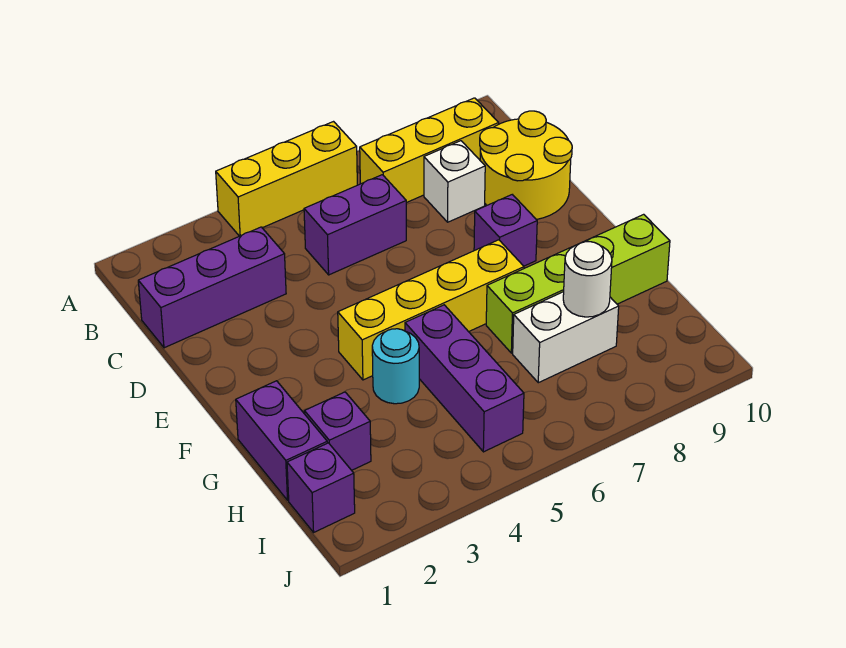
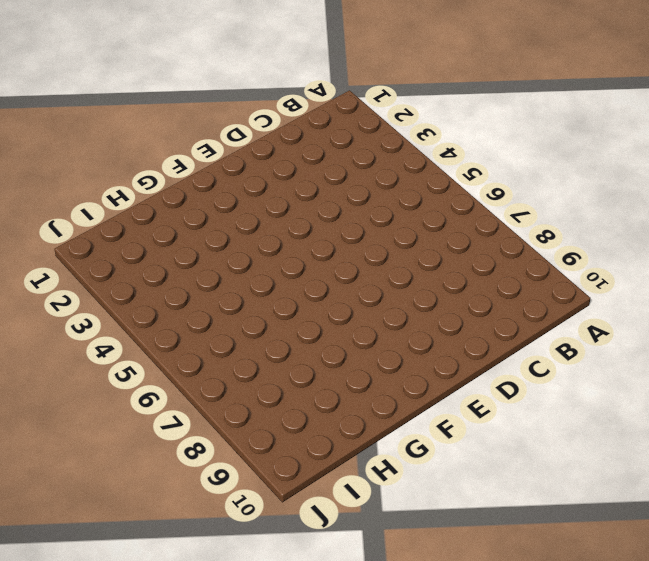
none -> yellow brick A4:A6 level 1
none -> yellow brick B7:B9 level 1
none -> purple brick C1:C3 level 1

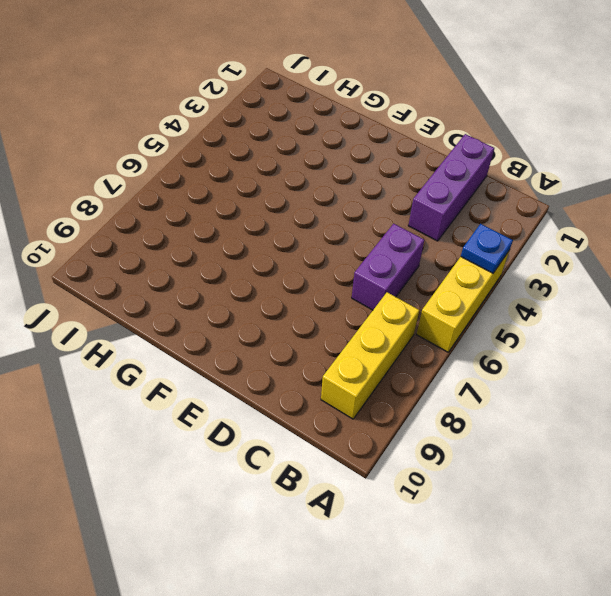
blue plate A4 level 2 -> none
none -> white brick C8 level 1
none -> yellow round brick C9:D10 level 1
none -> purple brick E8 level 1

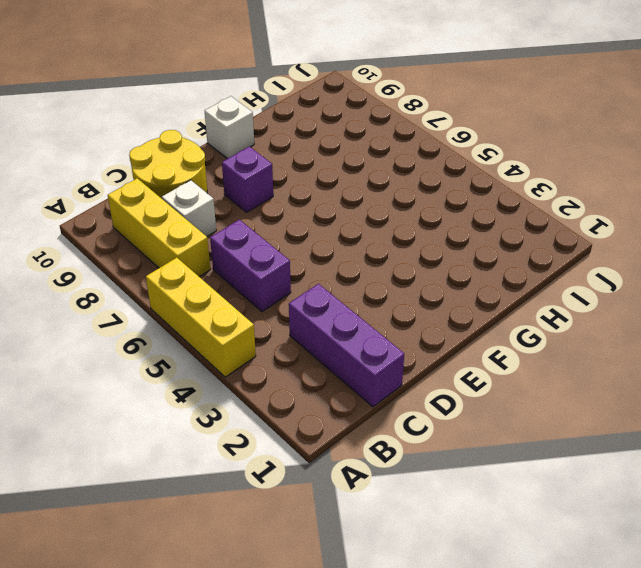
white brick F10 level 1 -> none
none -> yellow brick F4:F7 level 1
none -> purple brick G1:H1 level 1
none -> cyan round brick G4 level 1

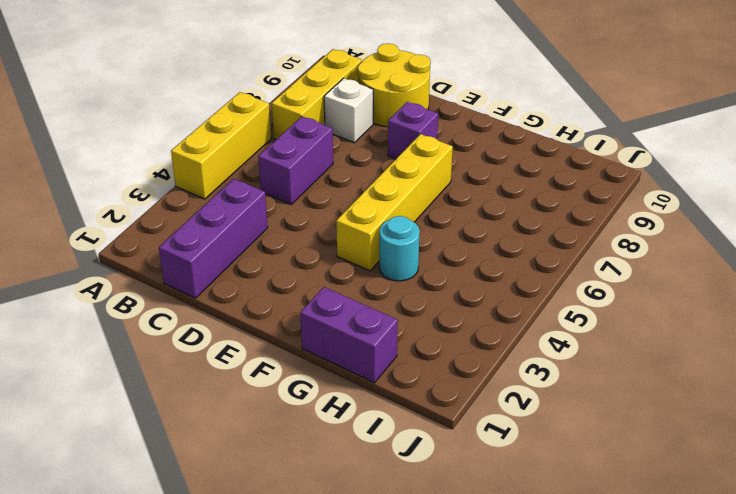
none -> purple brick G5:I5 level 1
none -> lime brick G7:G10 level 1
none -> purple brick H2 level 1

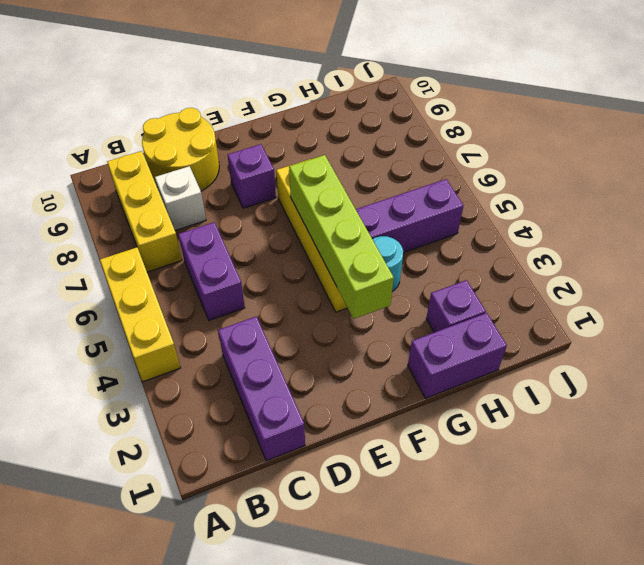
lime brick F3:F6 level 2 -> lime brick G7:G10 level 1
none -> white brick H7:H8 level 1
none -> purple brick I1 level 1
none -> white round brick H8 level 2

